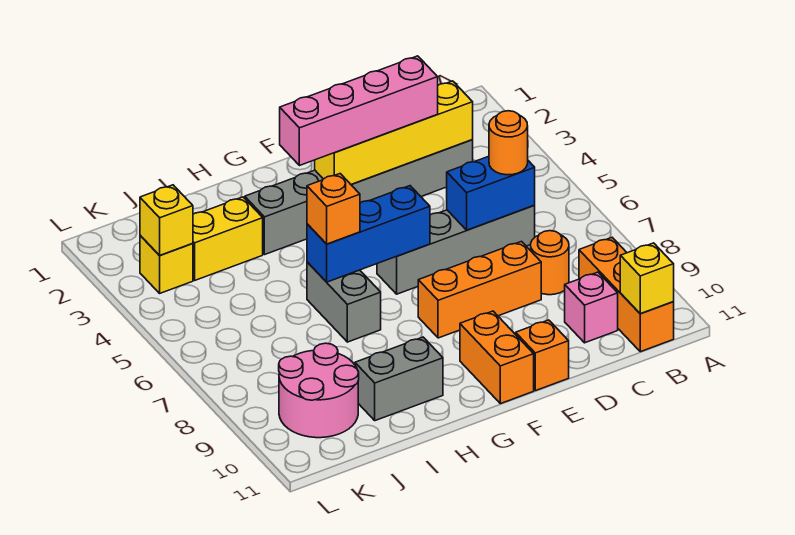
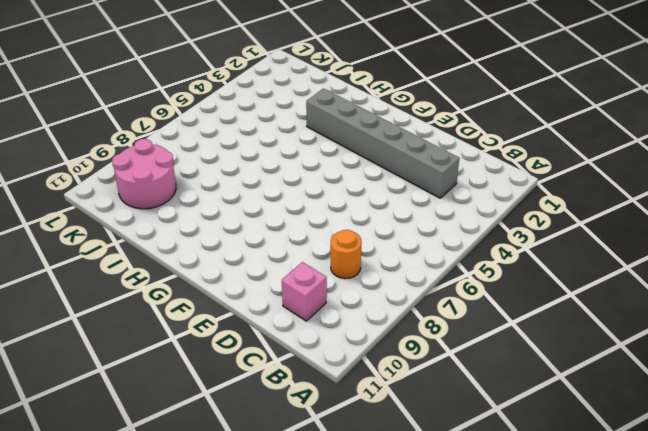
none -> orange brick B9:B11 level 1
none -> grey brick C6:F6 level 1
none -> orange brick D8:F8 level 1

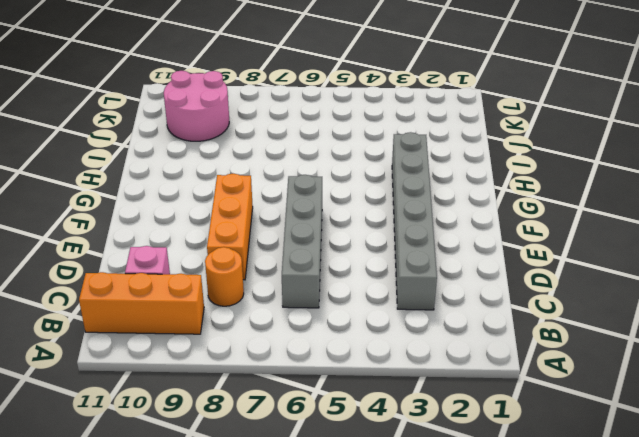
none -> orange brick E11 level 1
none -> orange brick F10:F11 level 1
none -> grey brick H6:H7 level 1

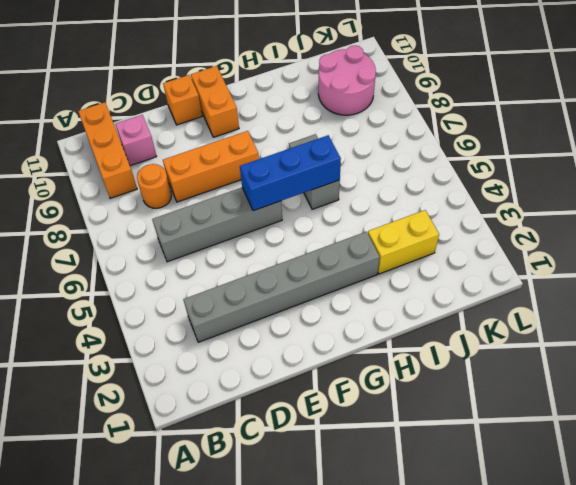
none -> grey brick H10:I10 level 1
none -> yellow brick K3 level 1
none -> yellow brick B11 level 2

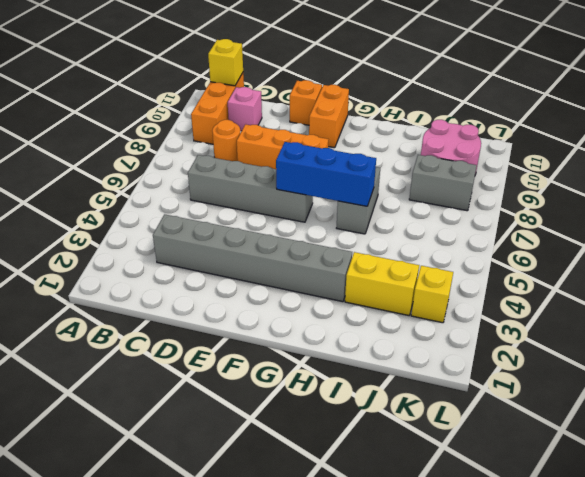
grey brick J8:K8 level 1 -> grey brick H10:I10 level 1
none -> yellow brick C3:F3 level 2
none -> blue brick C6:D6 level 2
none -> yellow brick K3 level 2

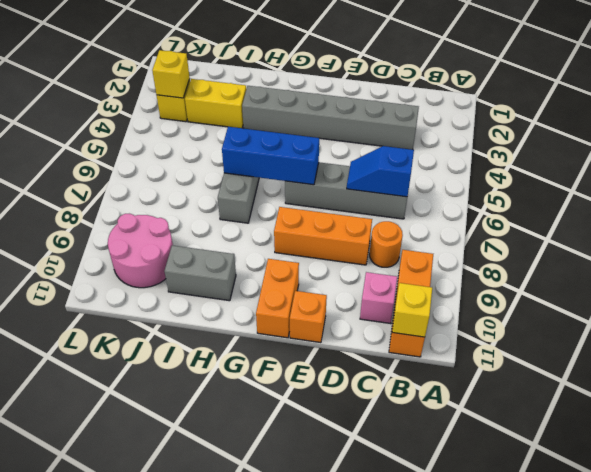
blue slope C6:D6 level 2 top C -> blue brick C6:D6 level 2
none -> yellow brick C3:F3 level 2
none -> orange round brick C6 level 3
none -> pink brick D3:G3 level 3

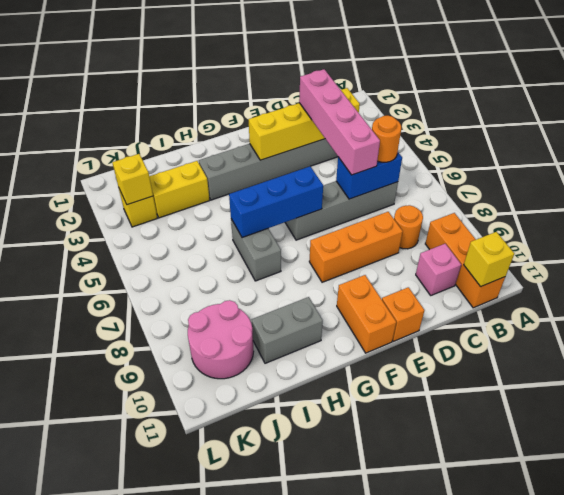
pink brick D3:D6 level 3 -> pink brick D3:G3 level 3
none -> orange brick H6 level 3

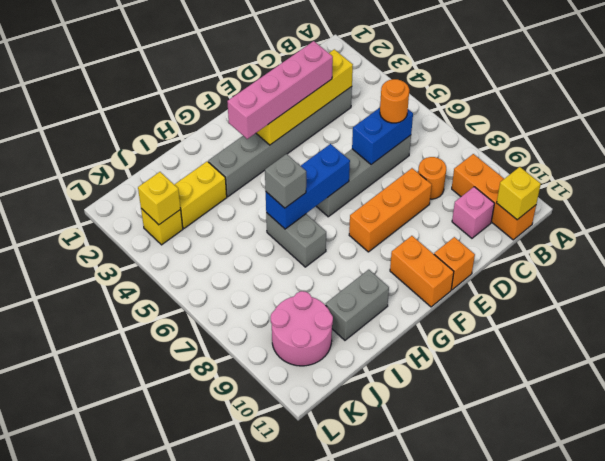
grey brick H6 level 3 -> orange brick H6 level 3

